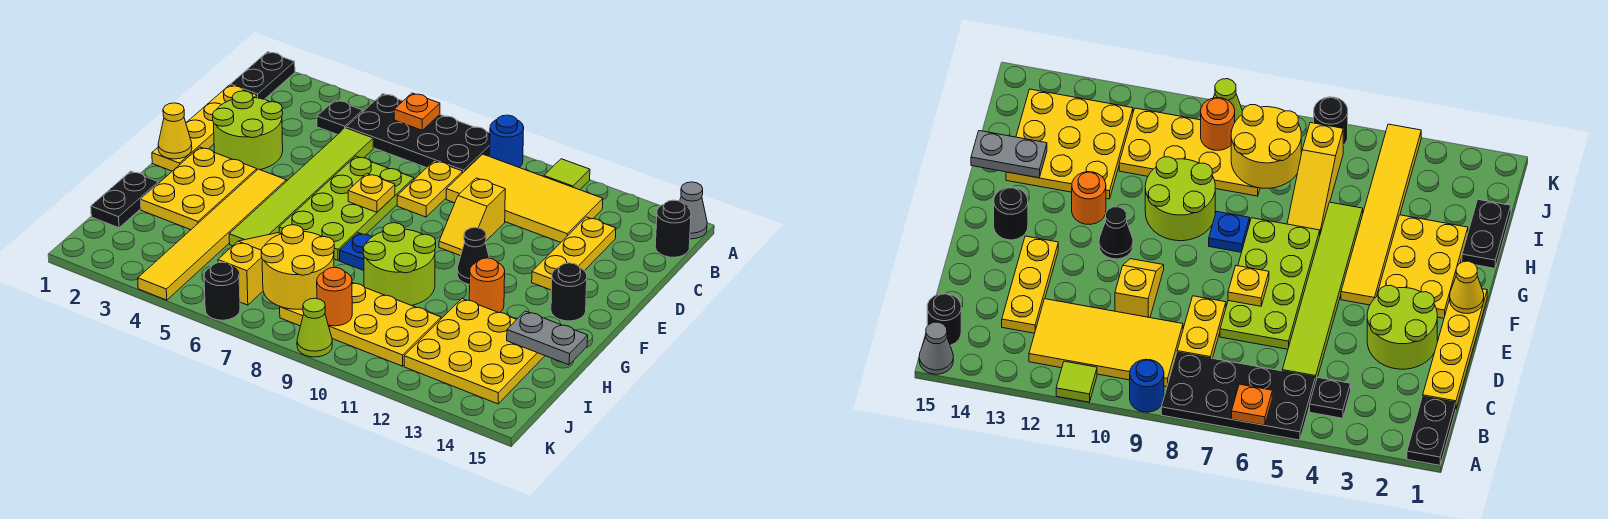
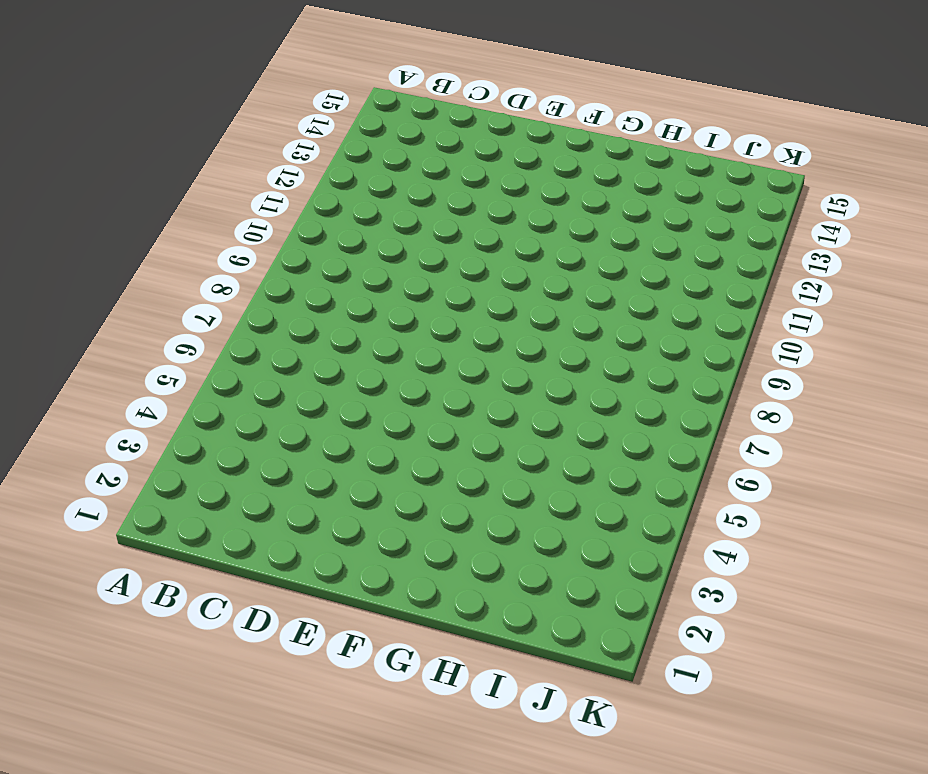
none -> black plate A1:B1 level 1
none -> black plate A5:B8 level 1
none -> blue round brick A9 level 1
none -> lime tile A11 level 1

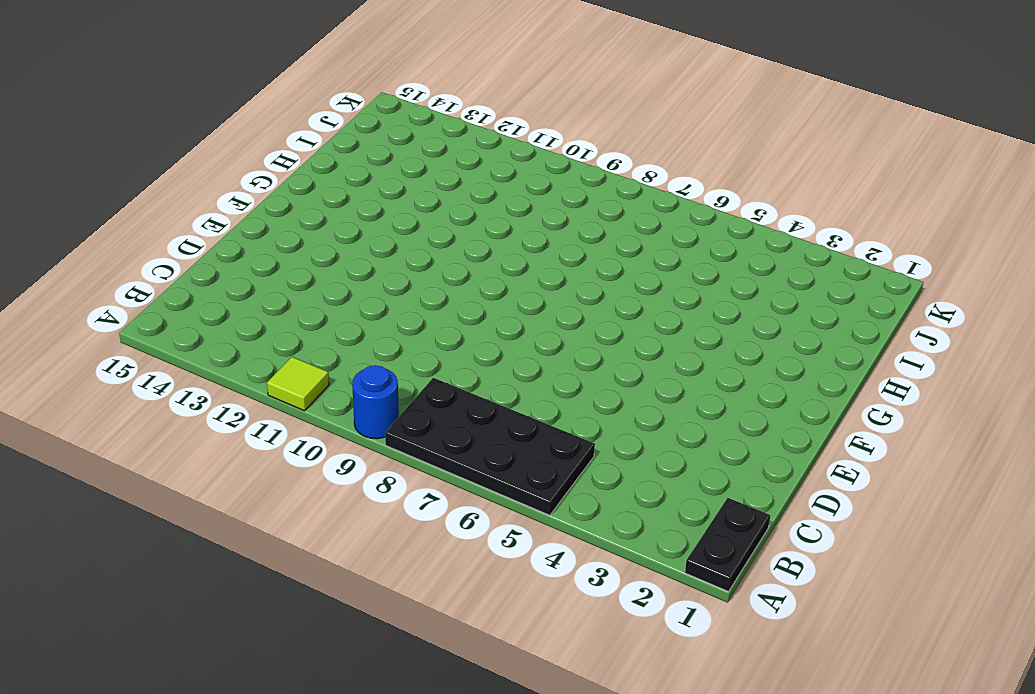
none -> grey cone A15 level 1
none -> black plate B4 level 1
none -> yellow tile B9:C12 level 1
none -> black round brick B15 level 1

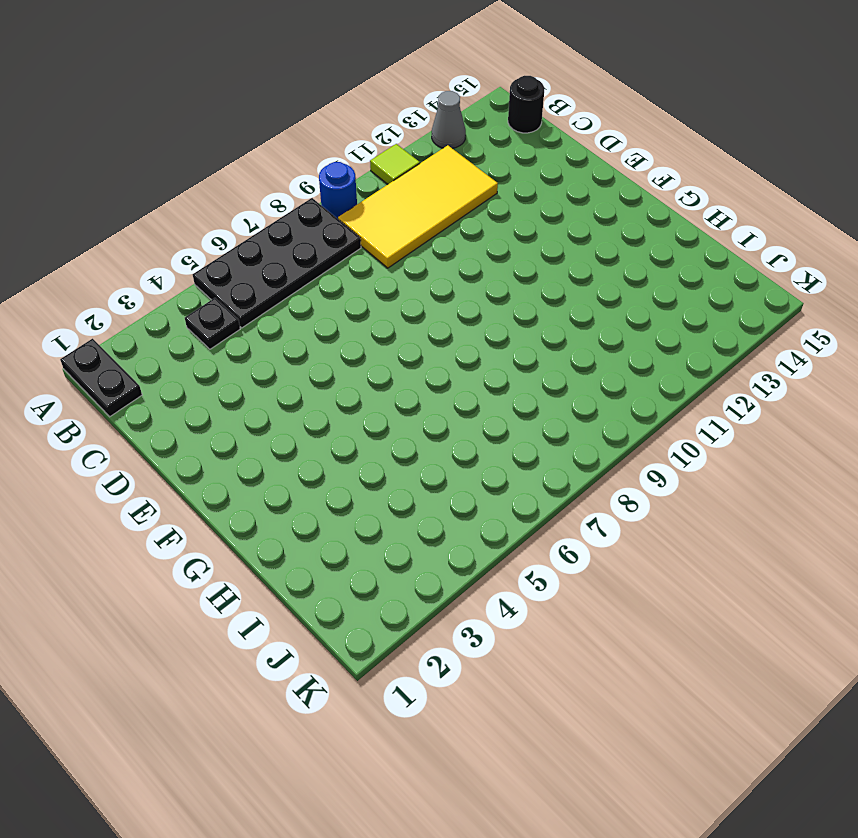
grey cone A13 level 1 -> grey cone A15 level 1
none -> yellow plate C1:F1 level 1
none -> lime tile C5:H5 level 1
none -> yellow plate C8:D8 level 1
none -> yellow plate C13:E13 level 1

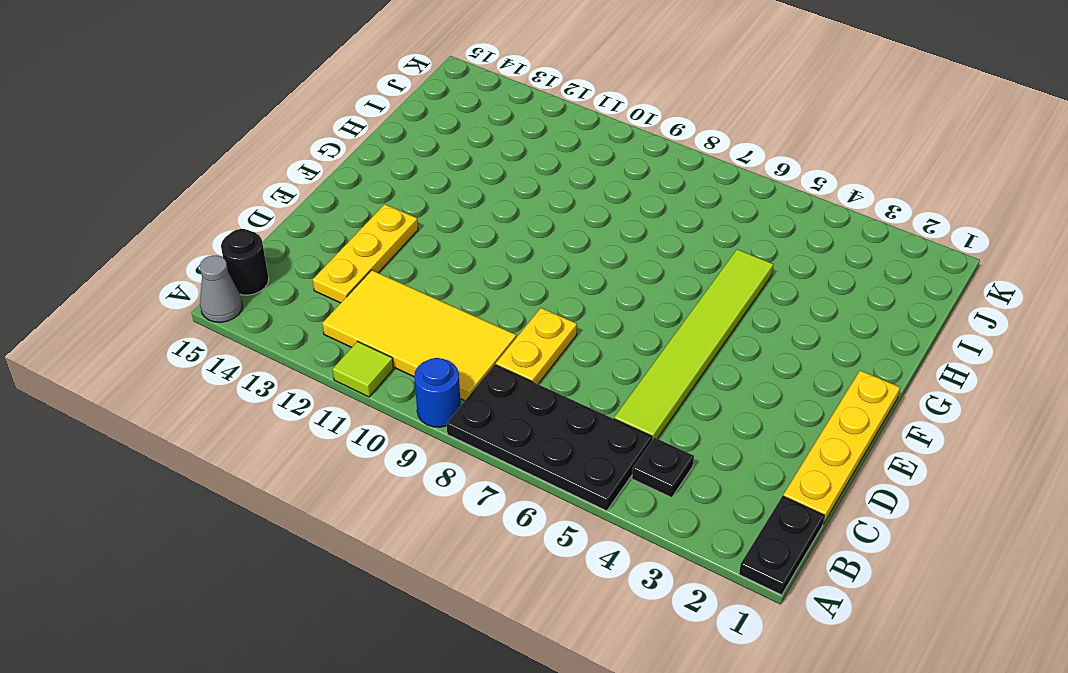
none -> lime round brick D2:E3 level 1
none -> lime plate D6:G7 level 1
none -> yellow slope D10:E10 level 1 top D
none -> yellow plate F2:H3 level 1

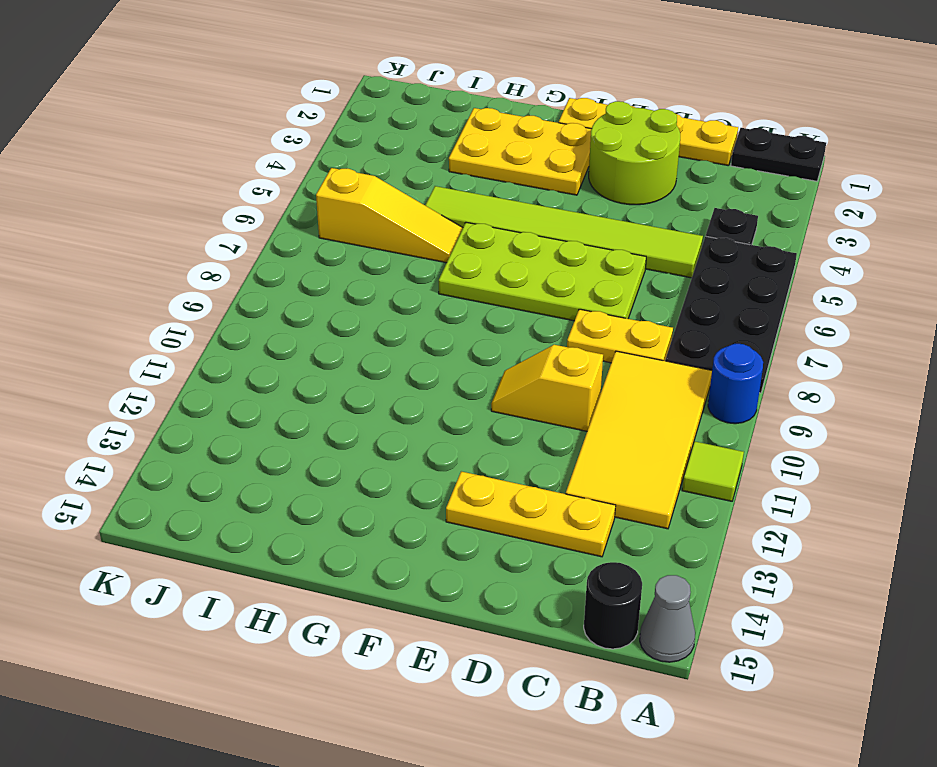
none -> yellow tile F4:K4 level 1
none -> black cone F11 level 1
none -> black round brick F14 level 1
none -> blue plate G8 level 1

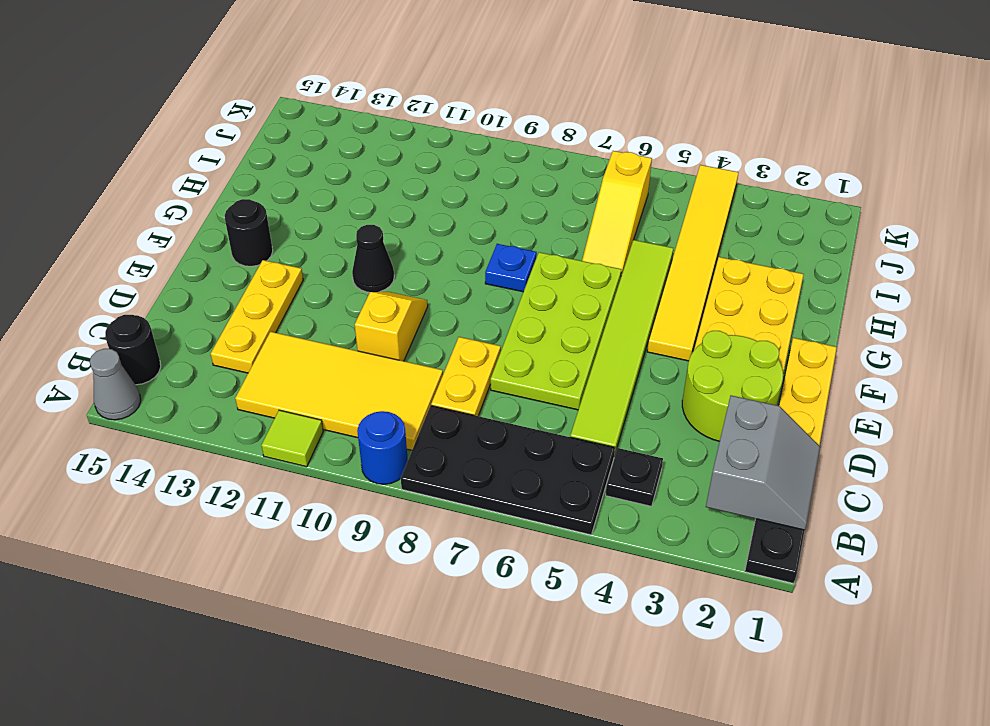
grey slope B1:C2 level 2 top 2 -> none
none -> lime round brick G9:H10 level 1
none -> orange round brick G12 level 1
none -> black plate H1:I1 level 1
none -> yellow plate H12:J14 level 1

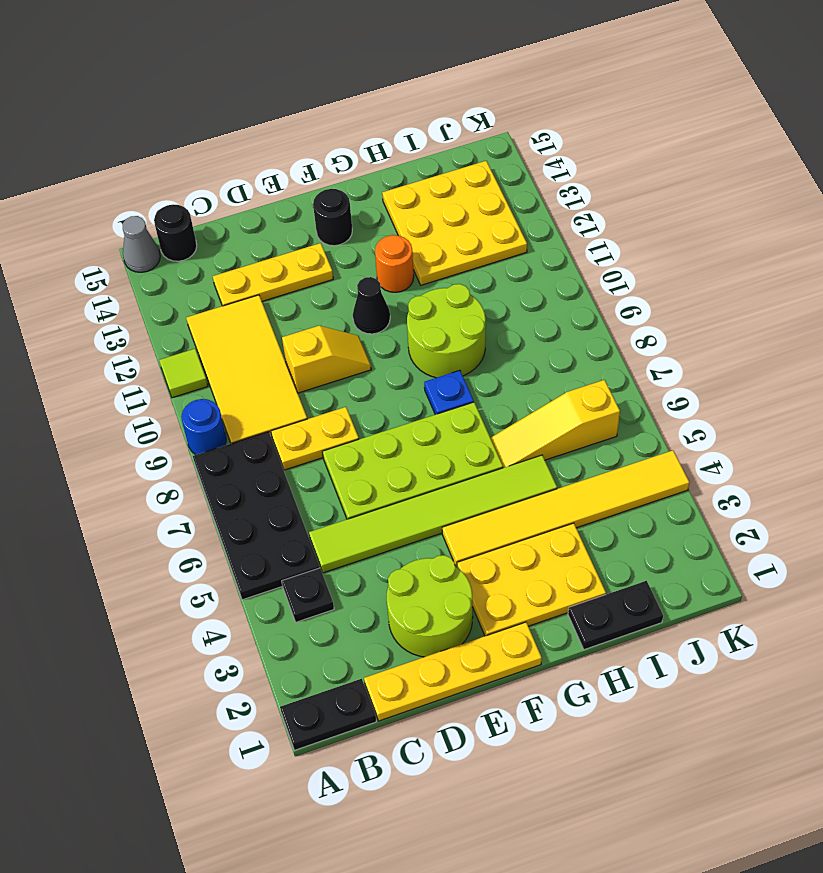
none -> yellow plate I8:J11 level 1
none -> black round brick K6 level 1
none -> lime cone K9 level 1
none -> orange plate A6 level 2

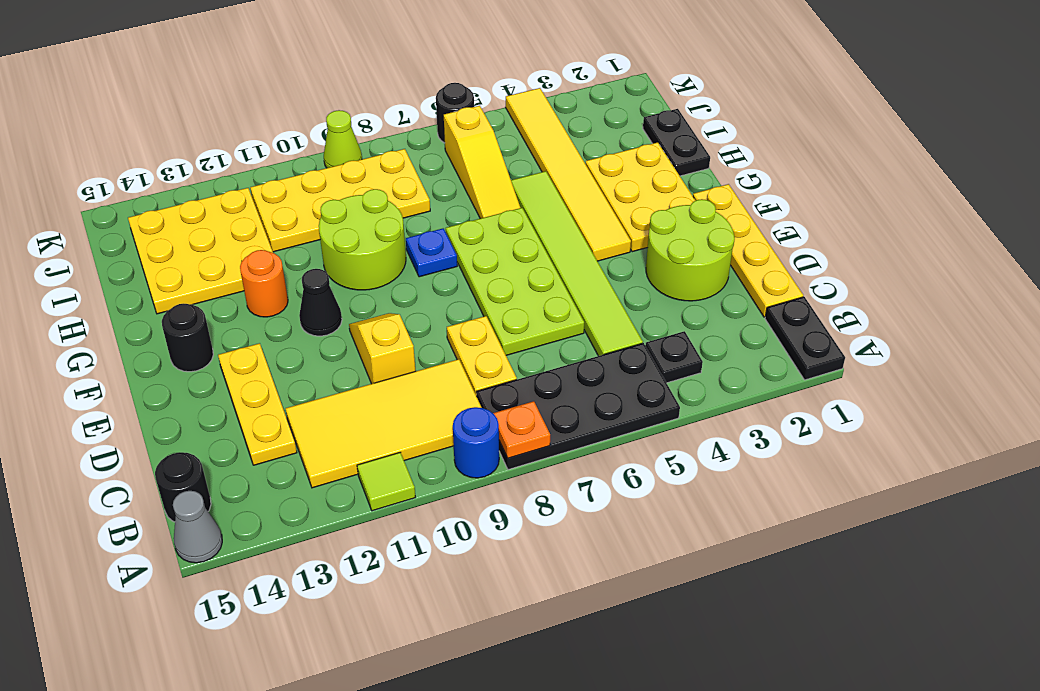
orange plate A8 level 2 -> orange plate A6 level 2
none -> yellow plate E7 level 2
none -> yellow cone F1 level 2
none -> grey plate H14:H15 level 2
none -> yellow round brick I7:J8 level 2

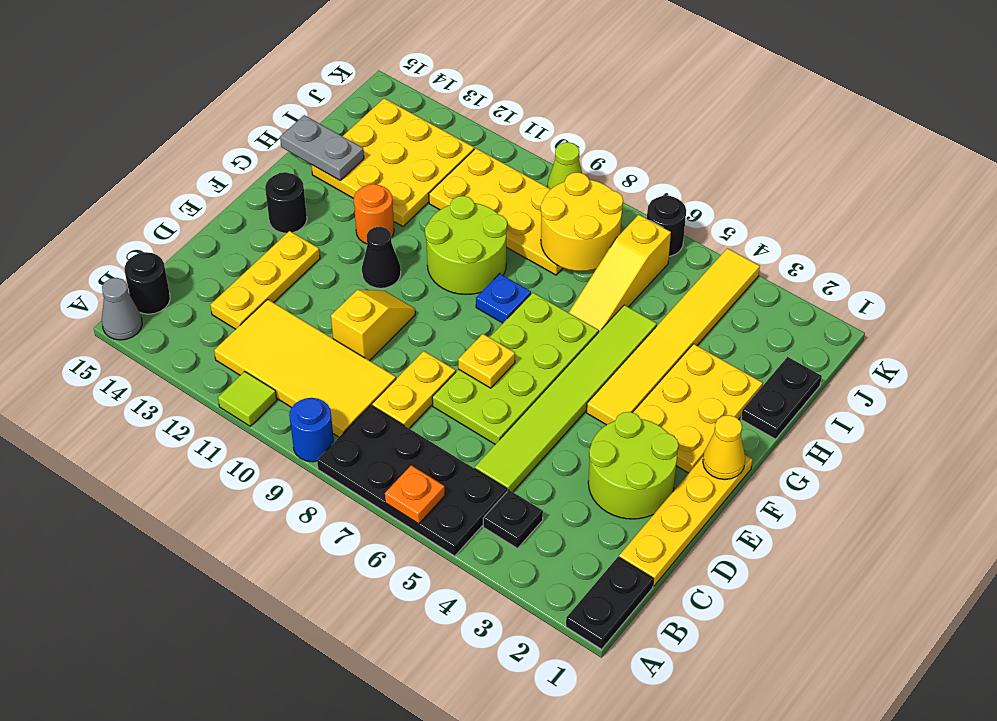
none -> orange round brick J9 level 2

